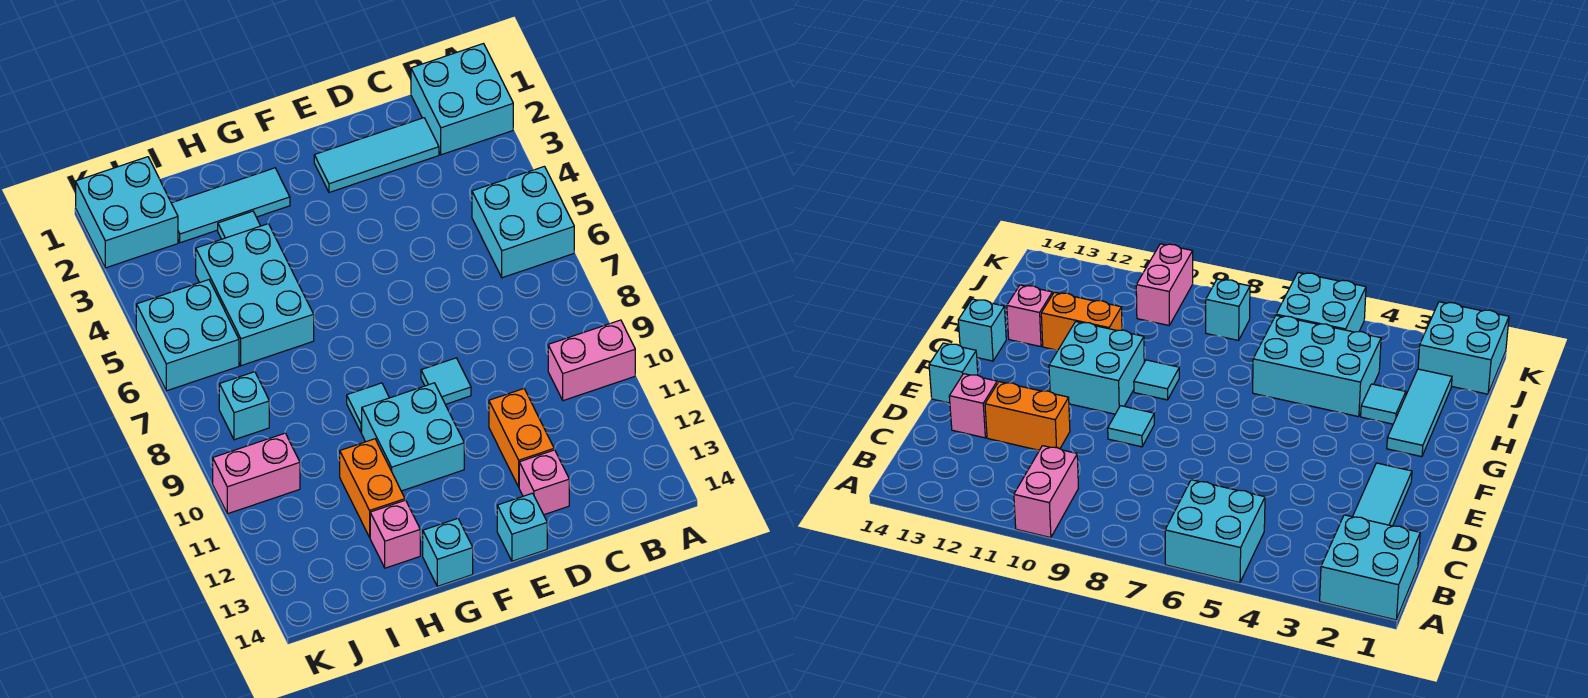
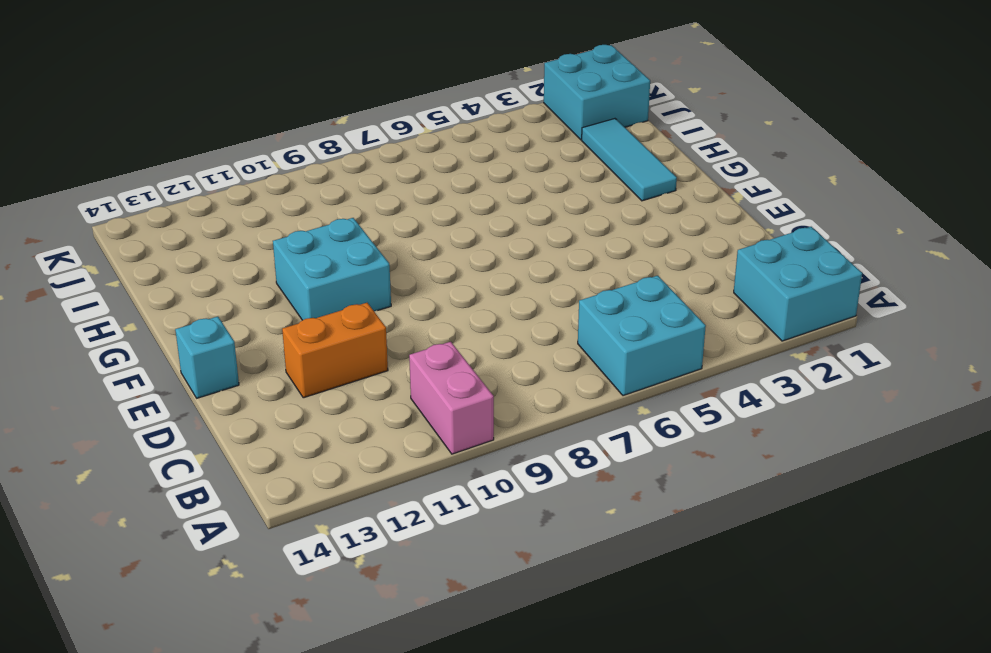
none -> cyan tile C2:E2 level 1
none -> pink brick D13 level 1
none -> cyan tile E9 level 1

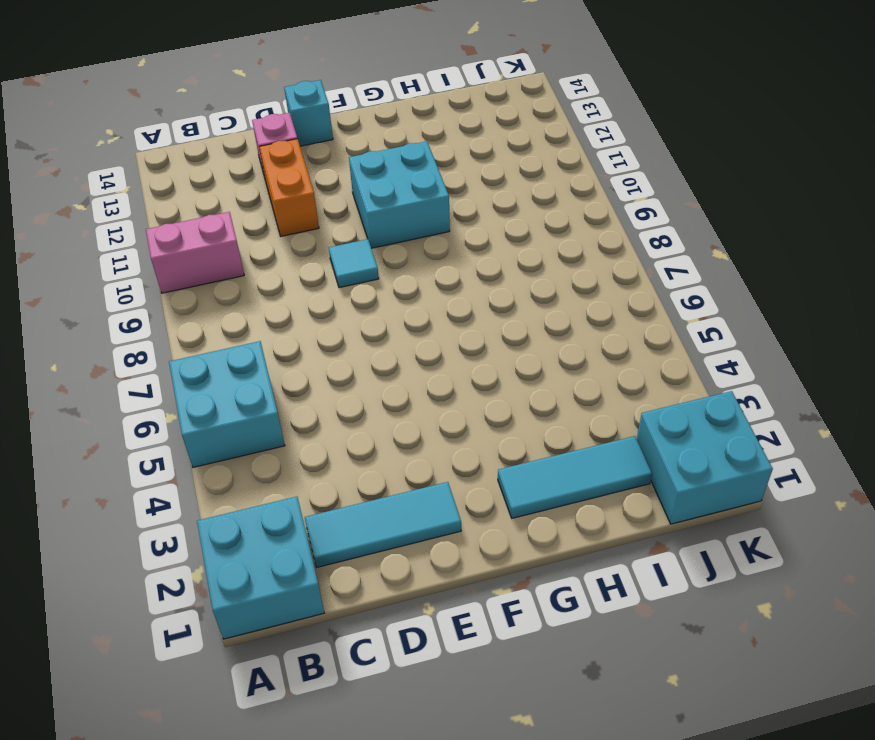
none -> cyan tile G9 level 1
none -> cyan brick G14 level 1
none -> cyan tile H3 level 1

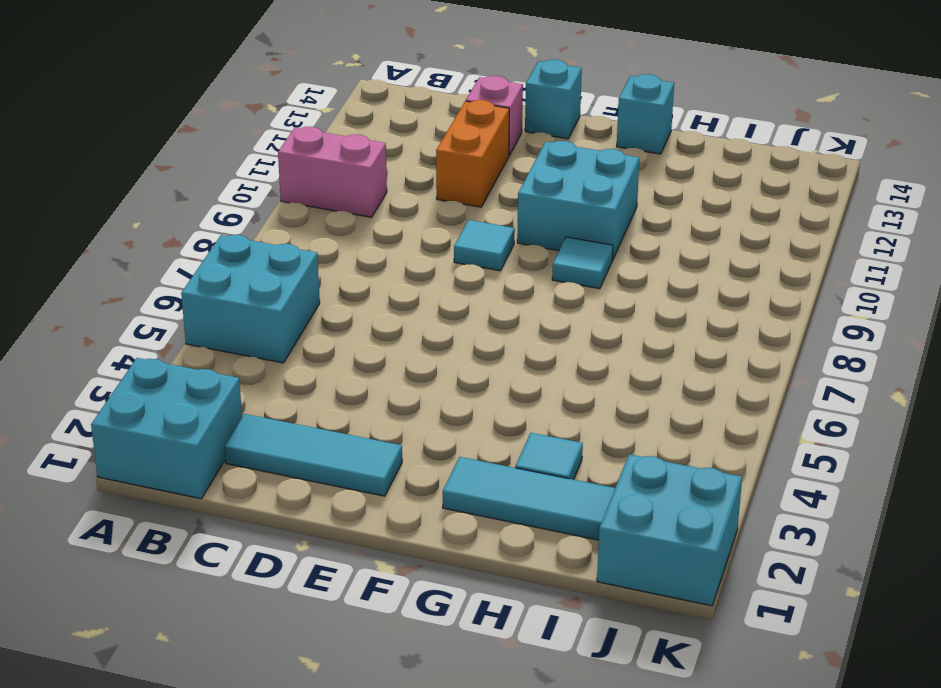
none -> cyan brick H4:I6 level 1
none -> orange brick H11:H12 level 1
none -> pink brick H13 level 1

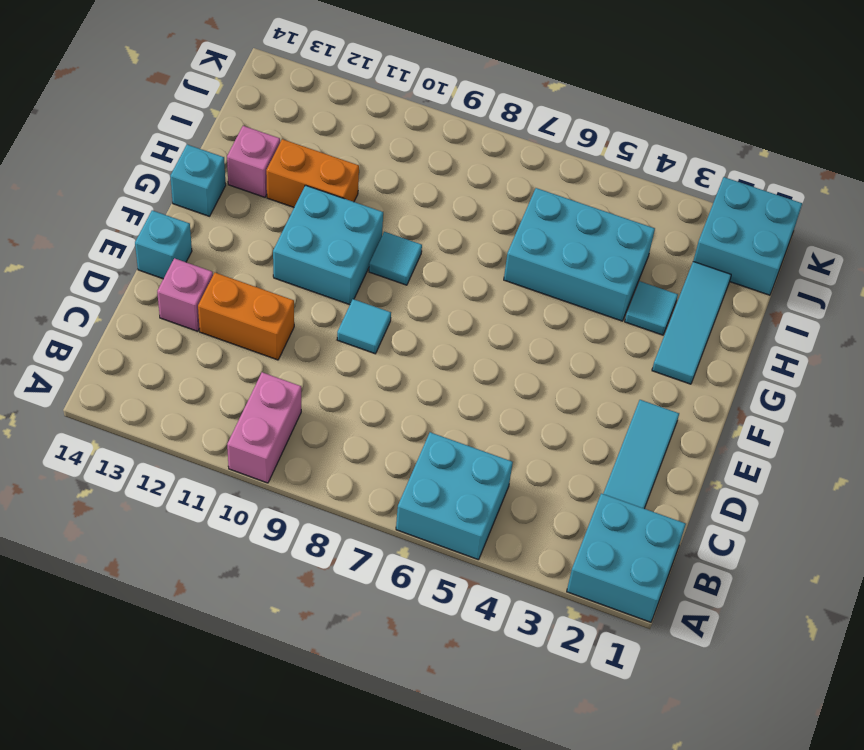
none -> cyan brick J5:K6 level 1
none -> cyan brick J8 level 1
none -> pink brick J10:K10 level 1

